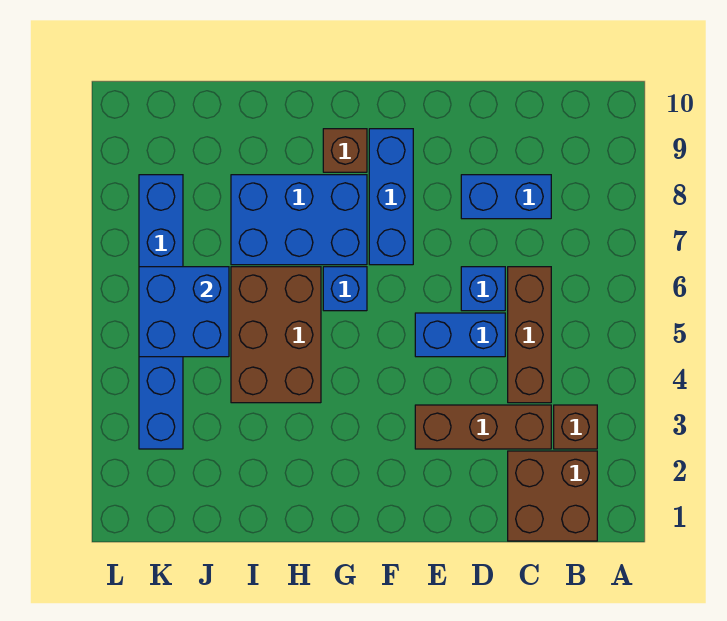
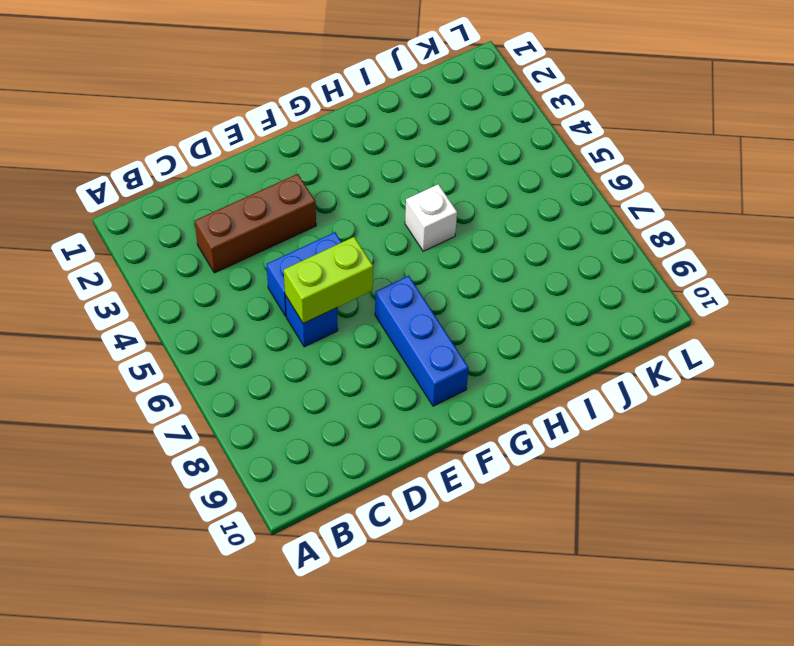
lime brick D6:E6 level 2 -> none
white brick H5 level 1 -> brown brick H4:I6 level 1
none -> brown brick B1:C2 level 1
none -> brown brick B3 level 1
none -> brown brick C4:C6 level 1

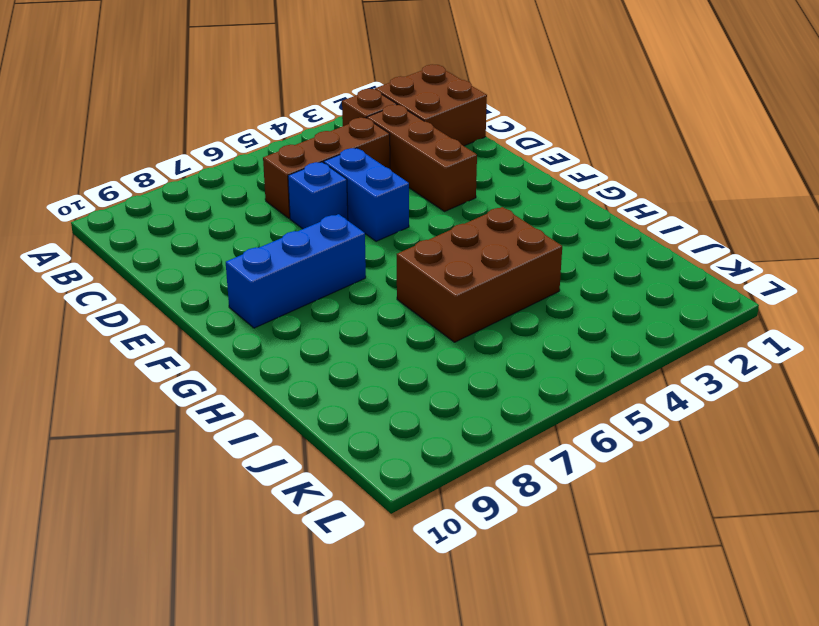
none -> blue brick C8:D8 level 1
none -> blue brick G6 level 1
none -> blue brick G7:I8 level 1

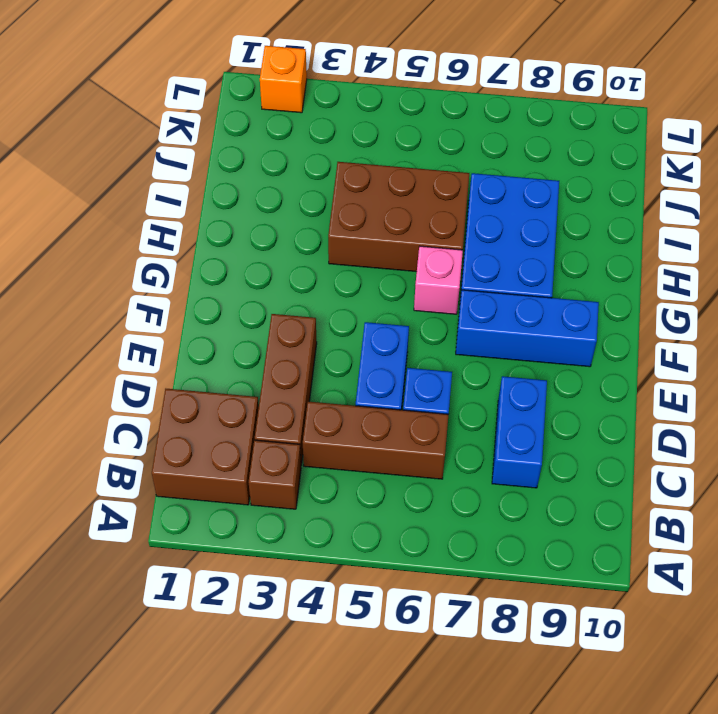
pink brick G6 level 1 -> blue brick G6 level 1
orange brick L2 level 1 -> none
none -> brown brick G9 level 1
none -> blue brick K3:K8 level 1
none -> blue brick J5:K6 level 2

